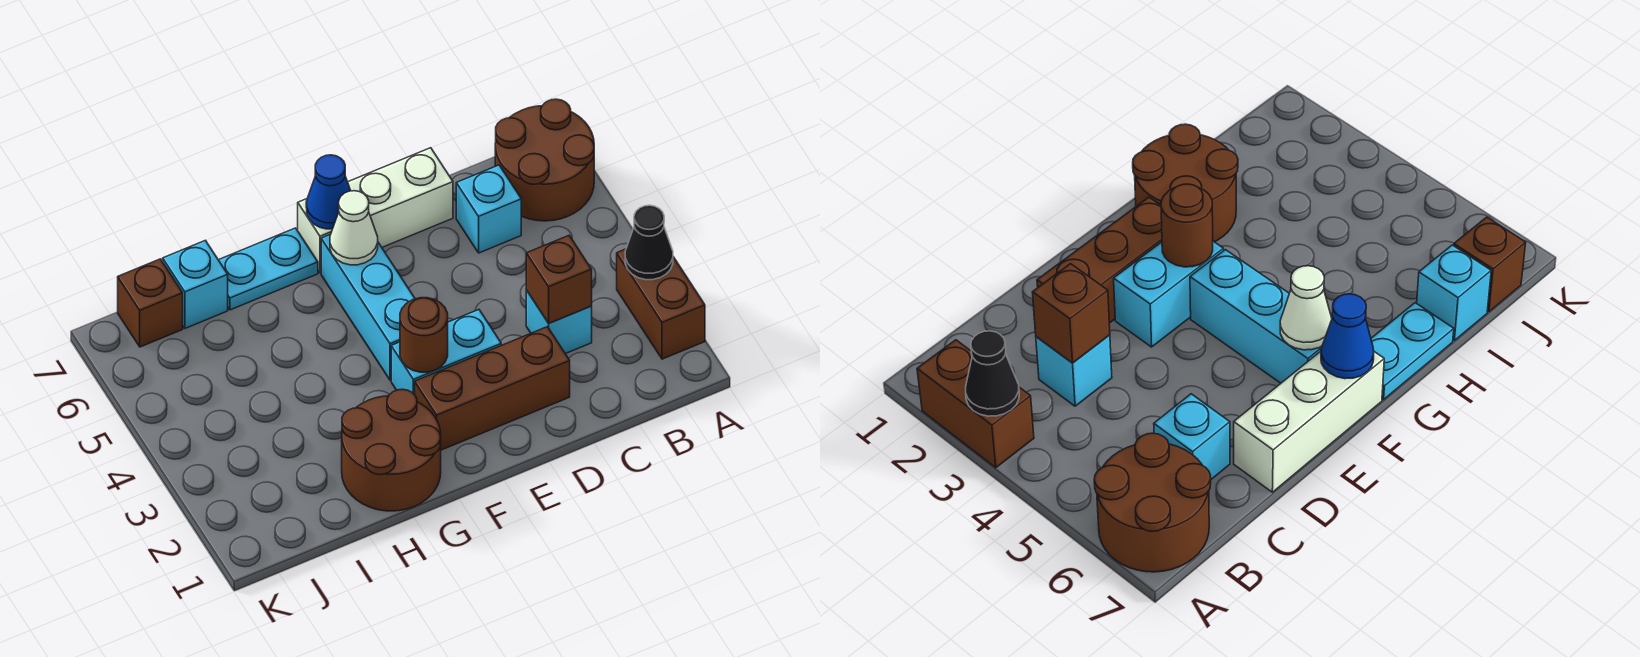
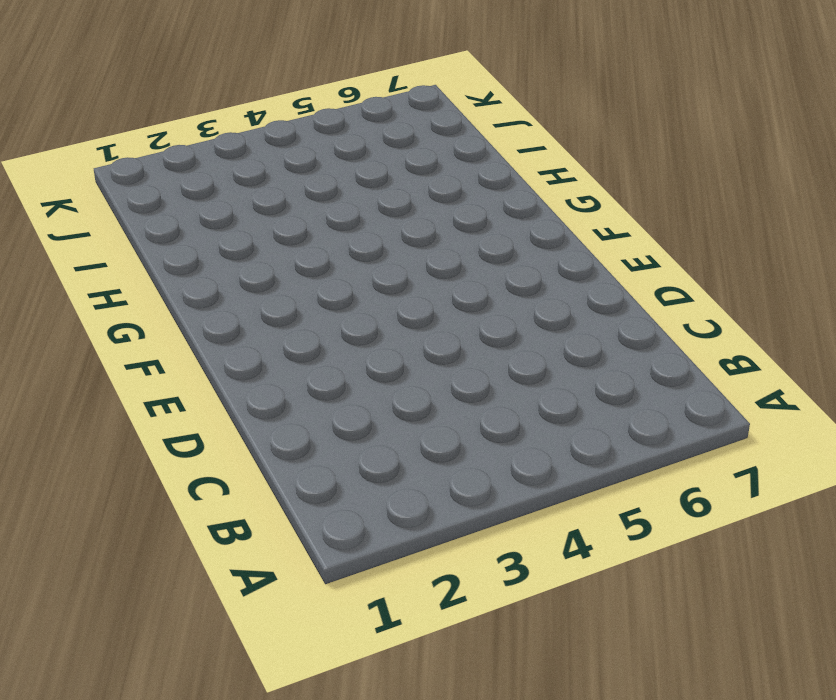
none -> brown brick A2:A3 level 1
none -> brown round brick A6:B7 level 1
none -> cyan brick C3 level 1

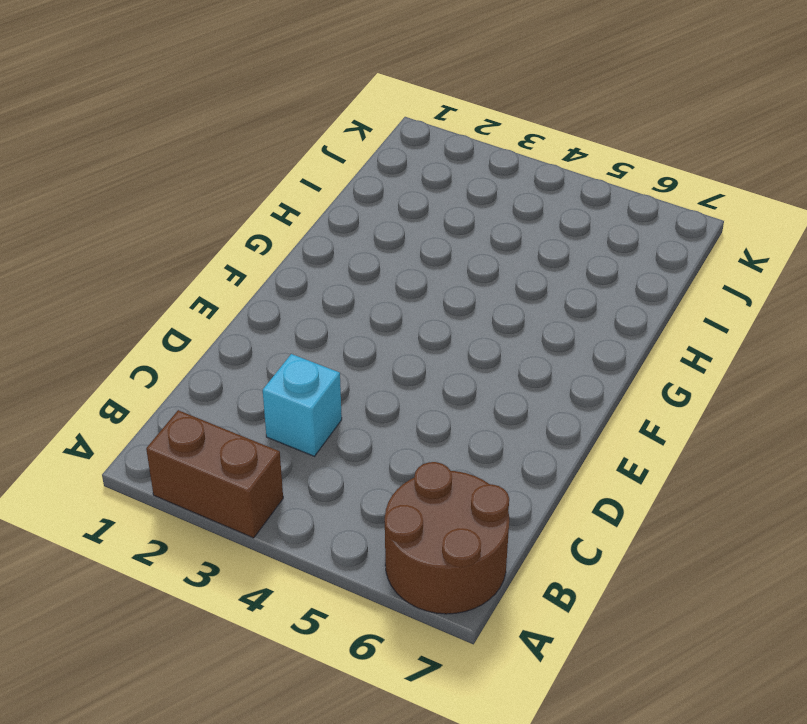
none -> cyan brick C6 level 1
none -> brown brick D2:F2 level 1
none -> white brick D7:F7 level 1

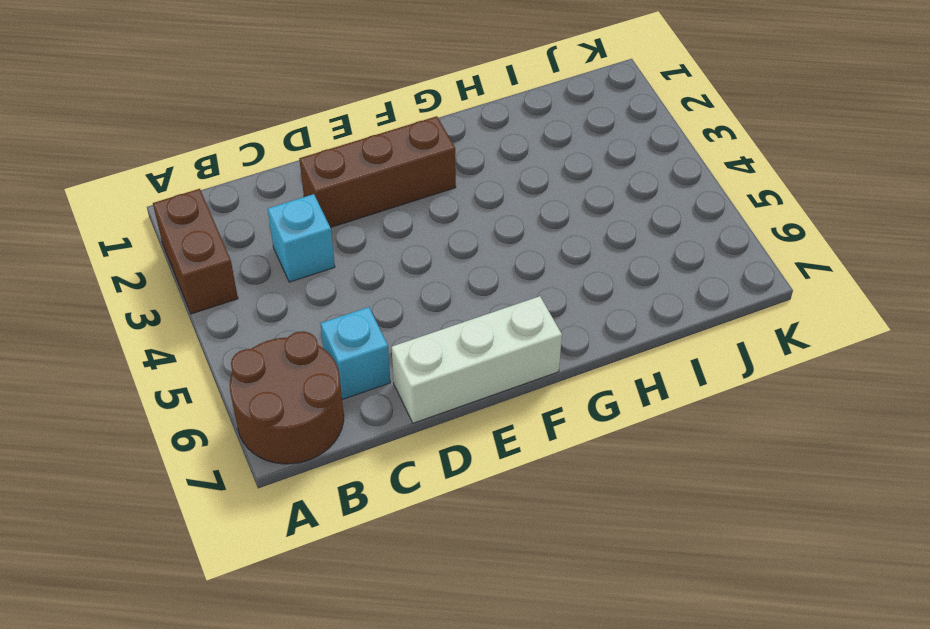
none -> cyan brick E3:F3 level 1
none -> cyan brick F4:F6 level 1
none -> brown round brick G1:H2 level 1

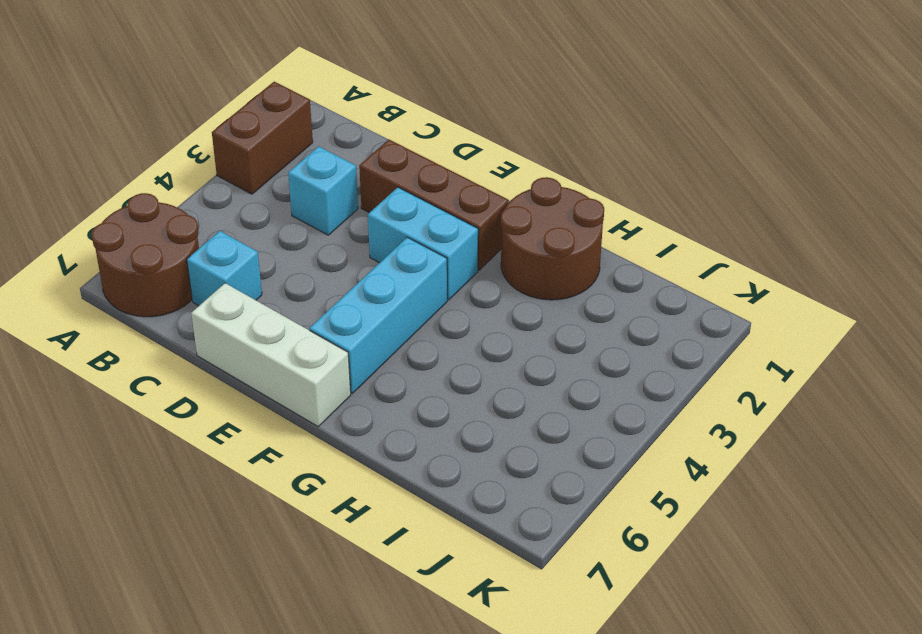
none -> cyan plate G7:H7 level 1
none -> cyan brick I7 level 1
none -> brown brick J7 level 1

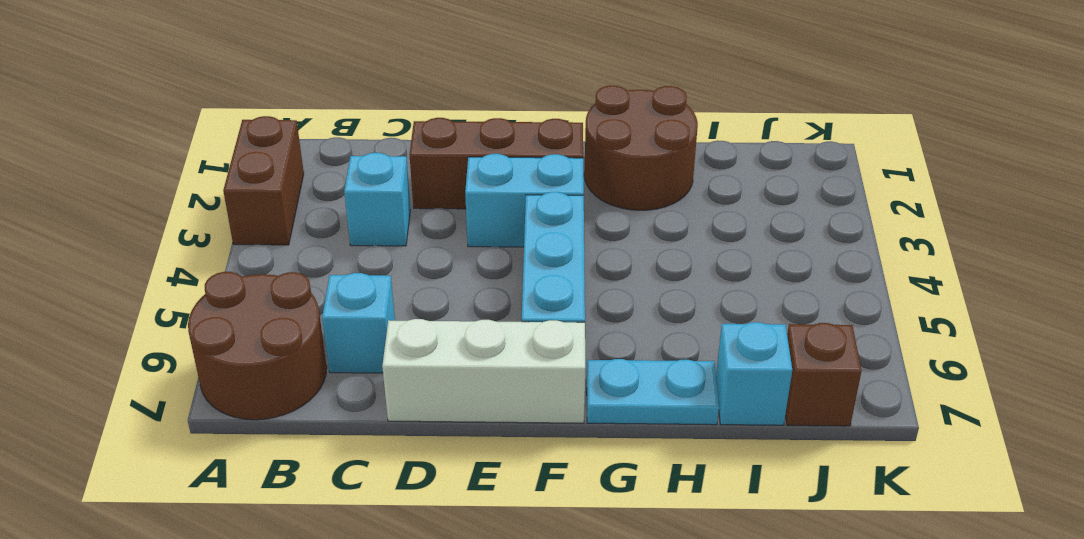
none -> black cone A3 level 2
none -> brown brick C3 level 2
none -> brown round brick F3 level 2

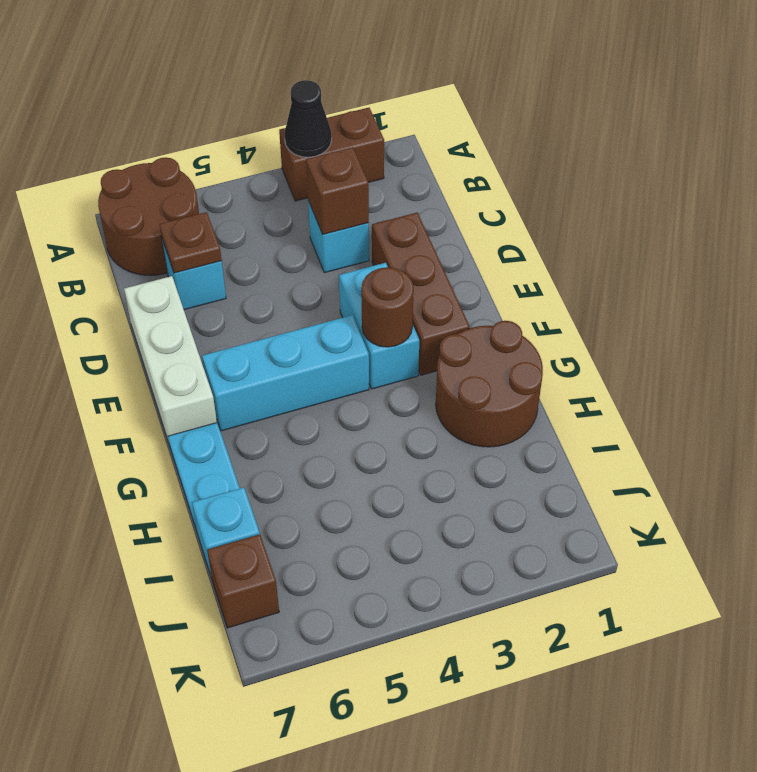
brown plate C6 level 2 -> none
none -> white cone F6 level 2
none -> blue cone F7 level 2

